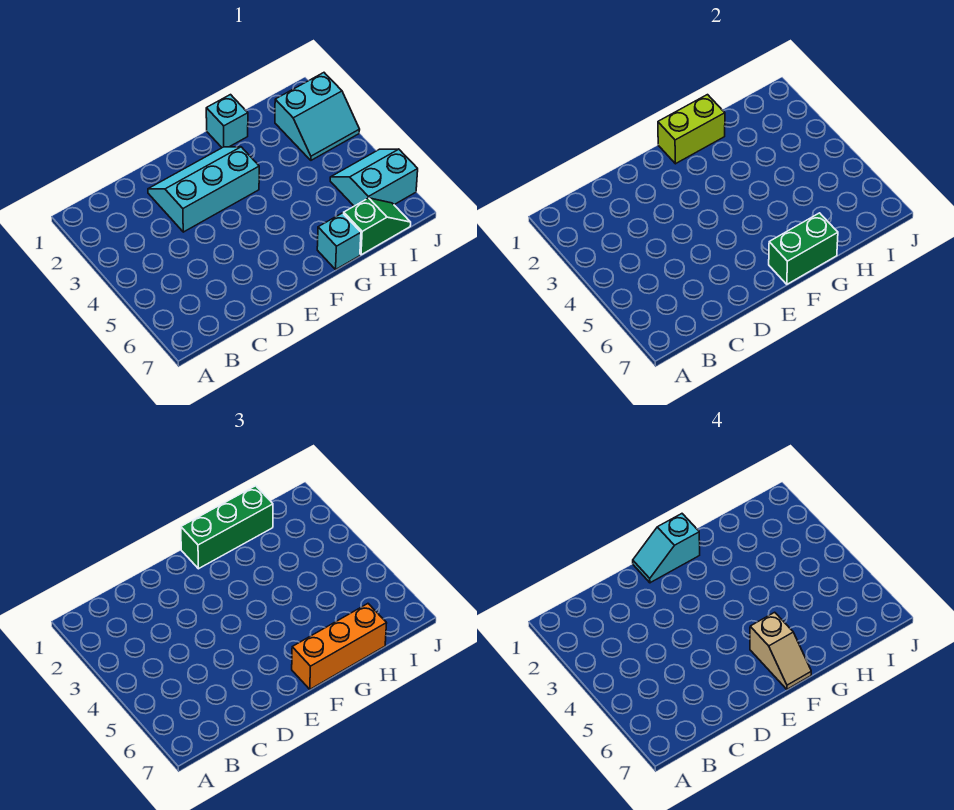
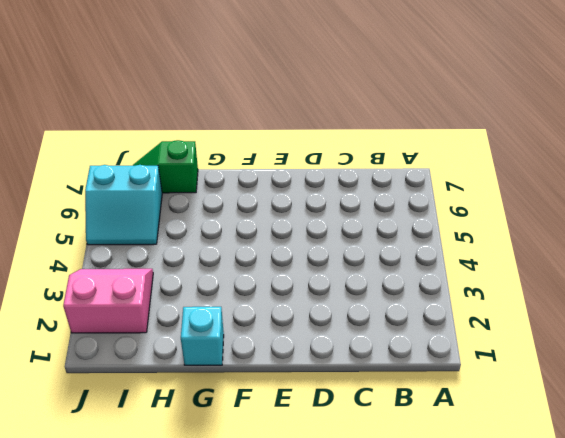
pink slope I2:J3 level 1 top 2 -> cyan slope I2:J3 level 1 top 2
none -> cyan slope D2:F3 level 1 top 3
none -> cyan brick G7 level 1
none -> lime brick F1:G1 level 2

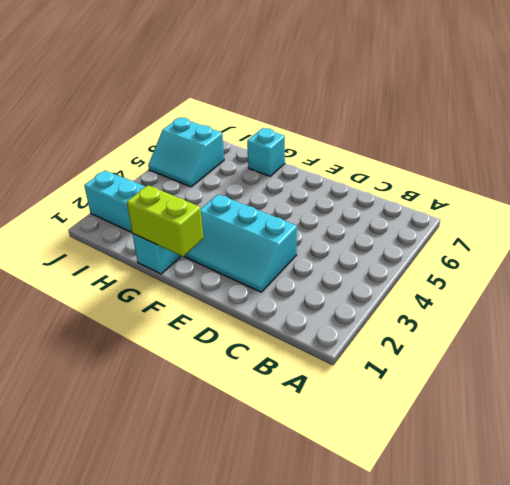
none -> green slope H7:I7 level 1 top H
none -> green brick F7:G7 level 2
none -> green brick F1:H1 level 3

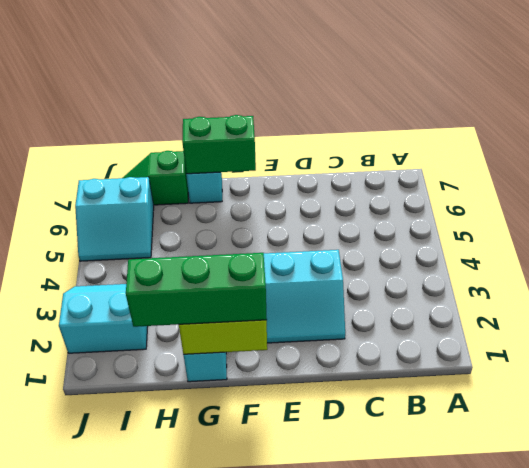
none -> orange brick F7:H7 level 3
none -> cyan slope E1:F1 level 4 top F
none -> tan slope F6:F7 level 4 top 6

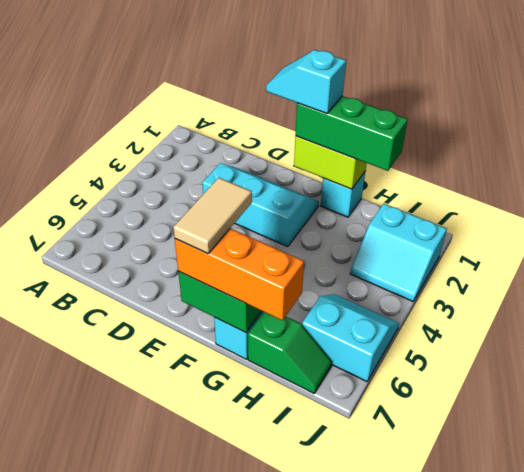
tan tile F6:F7 level 4 -> tan slope F6:F7 level 4 top 6

